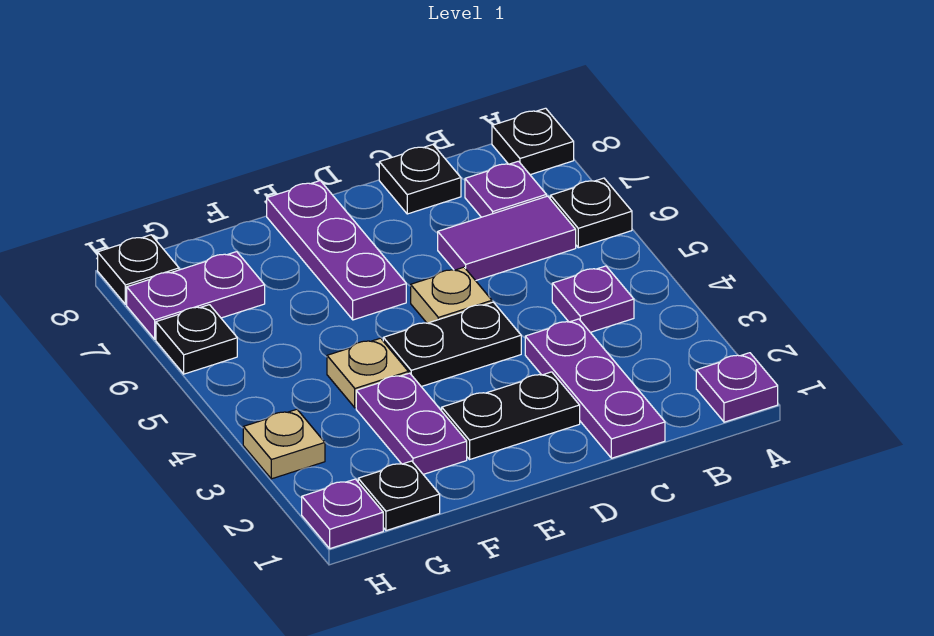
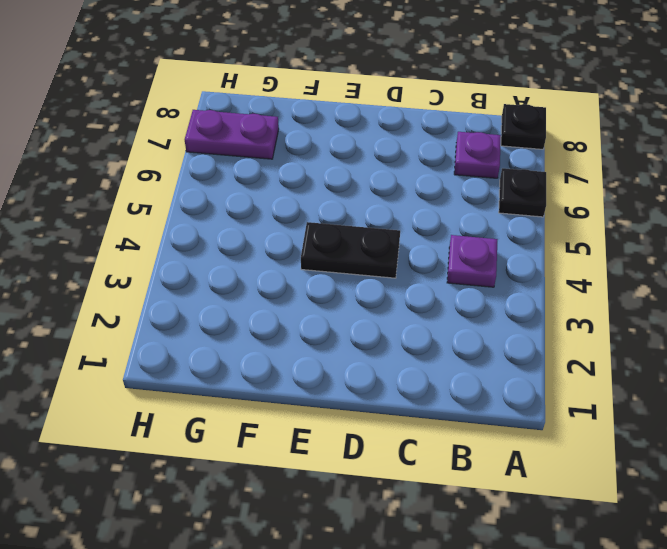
none -> purple plate A1 level 1
none -> purple tile B6:C6 level 1
none -> purple plate C1:C3 level 1

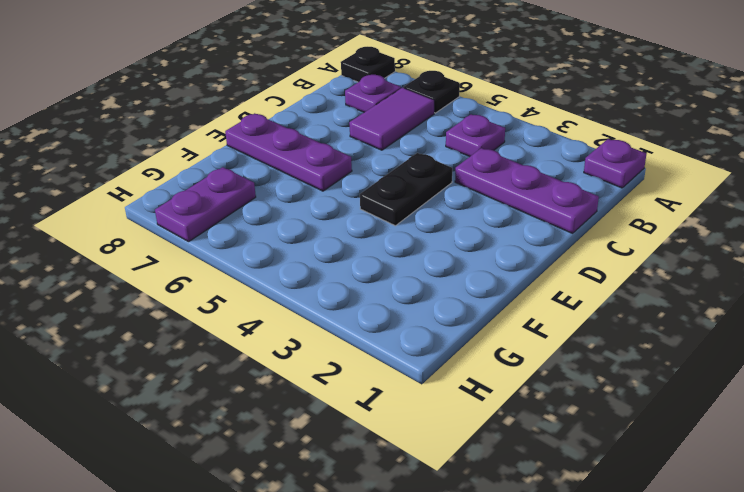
none -> black plate C8 level 1
none -> black plate D2:E2 level 1
none -> tan plate D5 level 1

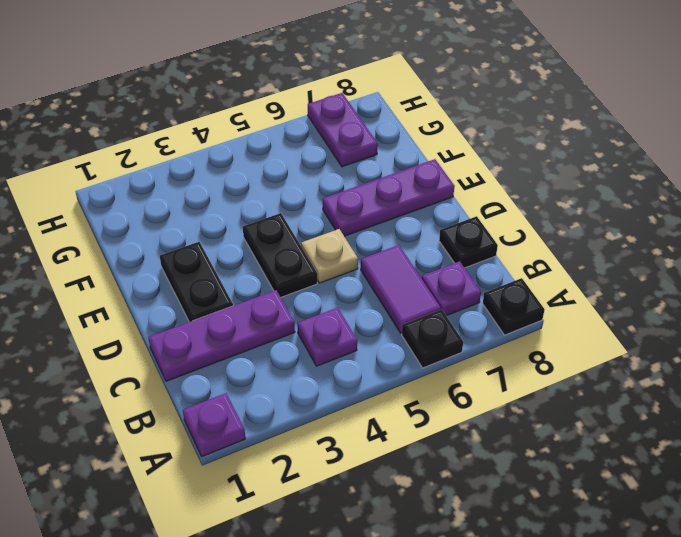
none -> purple plate F2:F3 level 1
none -> tan plate F4 level 1
none -> black plate G1 level 1

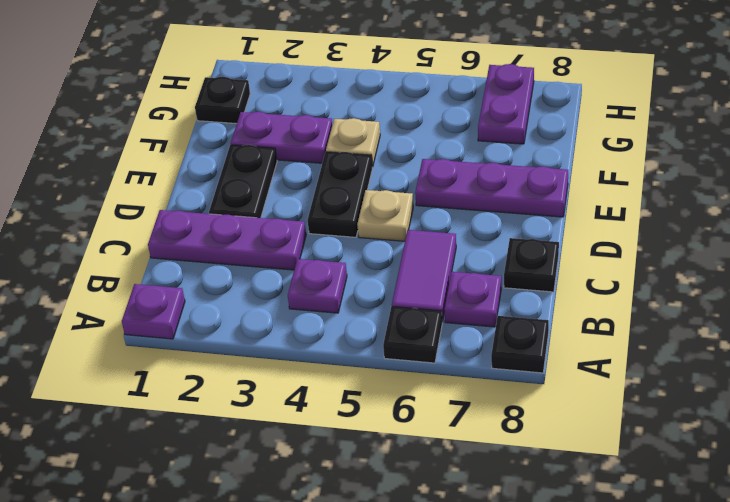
none -> purple plate H1 level 1
none -> tan plate H3 level 1
none -> black plate H6 level 1

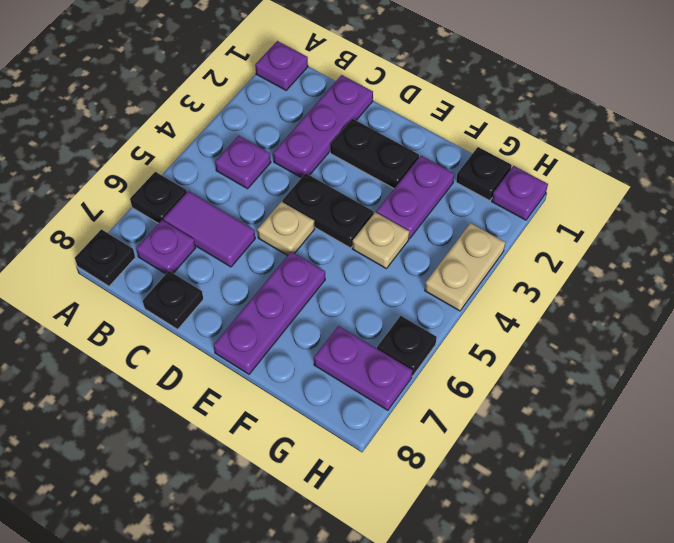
tan plate H3:H4 level 1 -> tan plate H3 level 1
none -> black plate H8 level 1

